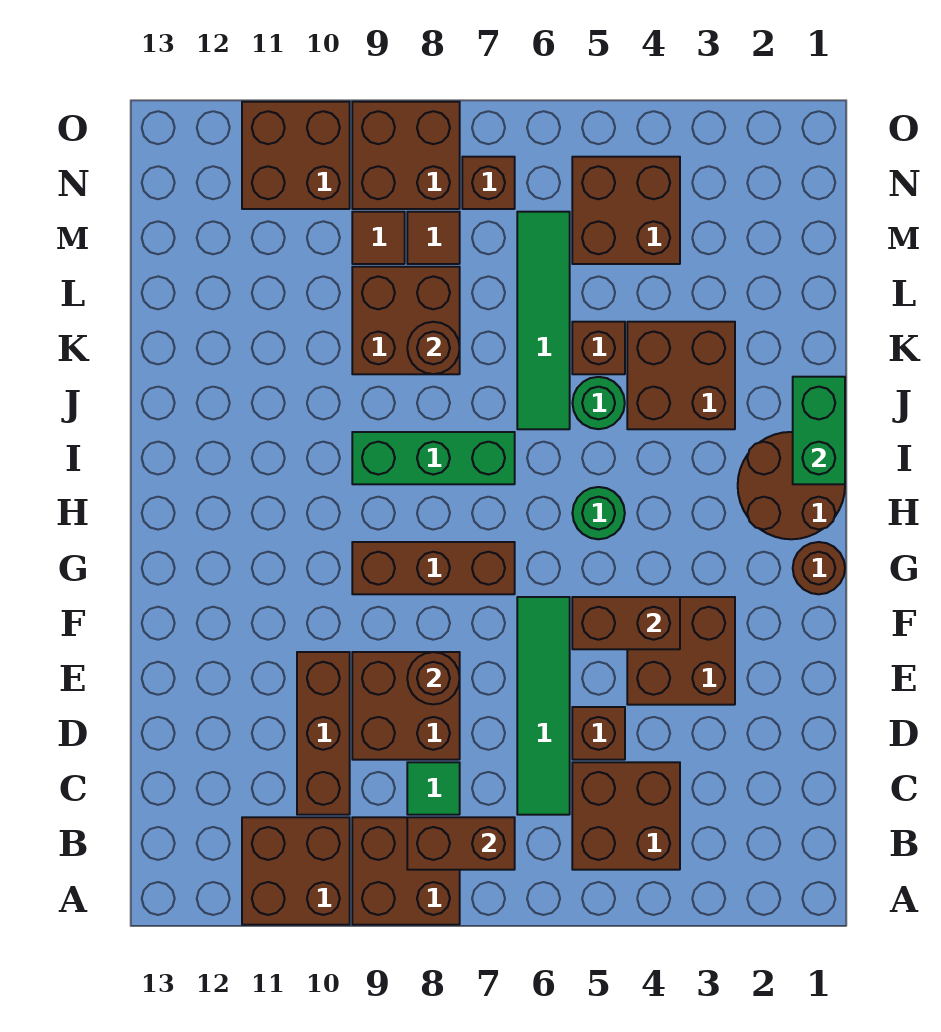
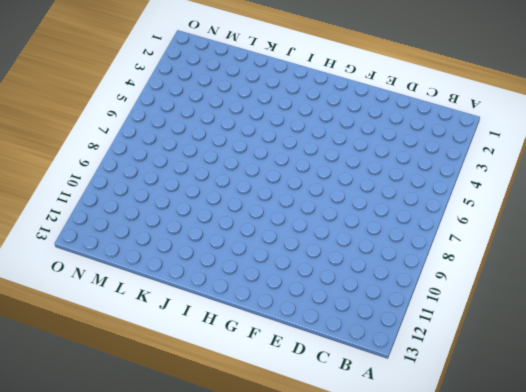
none -> brown brick A8:B9 level 1
none -> brown brick A10:B11 level 1
none -> brown brick B4:C5 level 1
none -> green tile C6:F6 level 1

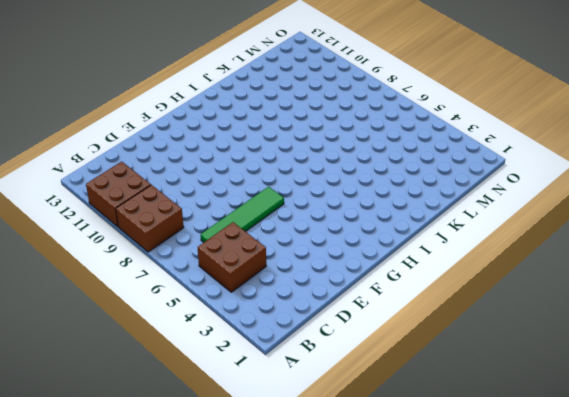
none -> green tile C8 level 1
none -> brown brick C10:E10 level 1
none -> brown brick D5 level 1
none -> brown brick D8:E9 level 1

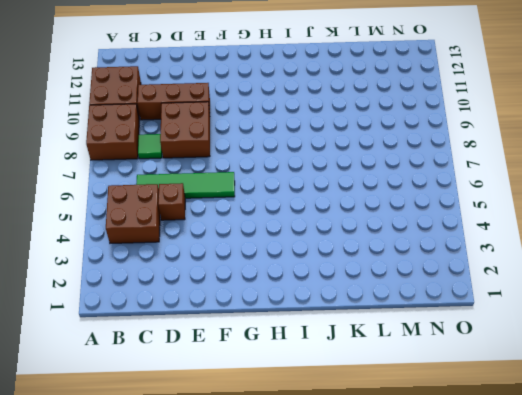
none -> brown brick E3:F4 level 1
none -> brown round brick G1 level 1
none -> brown brick G7:G9 level 1
none -> brown round brick H1:I2 level 1

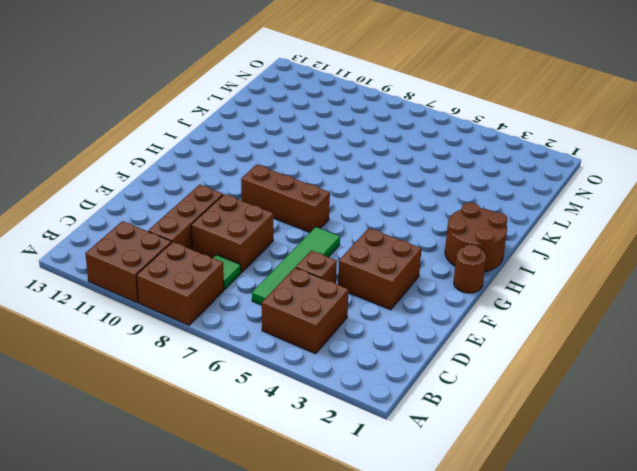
none -> green round brick H5 level 1
none -> green brick I7:I9 level 1
none -> brown brick J3:K4 level 1
none -> green round brick J5 level 1

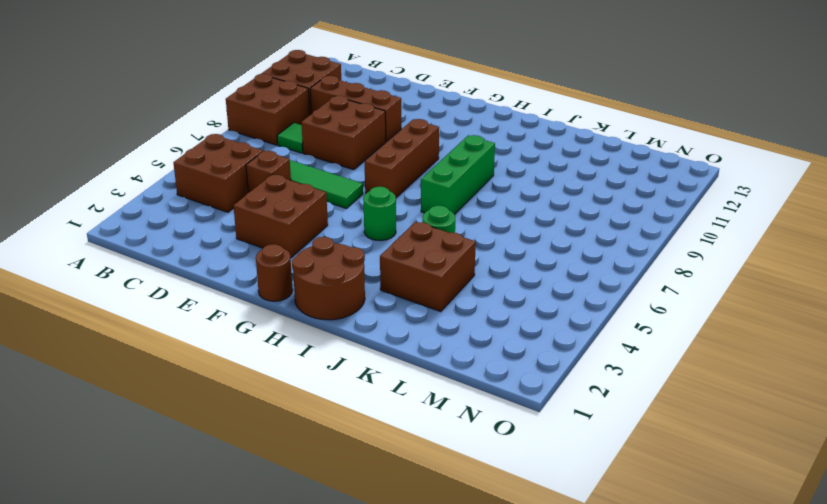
none -> green tile J6:M6 level 1
none -> brown brick K5 level 1
none -> brown brick K8:L9 level 1
none -> brown brick M4:N5 level 1

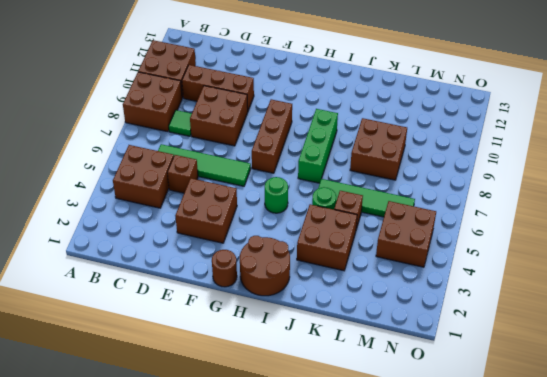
none -> brown tile M8 level 1
none -> brown tile M9 level 1
none -> brown brick N7 level 1
none -> brown brick N8:O9 level 1

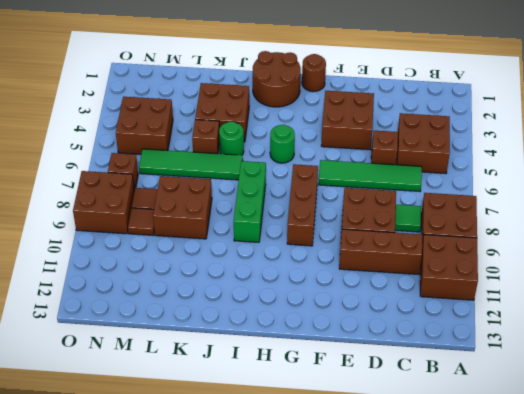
none -> brown brick N10:O11 level 1
none -> brown brick B7:B8 level 2
none -> brown round brick E8 level 2
none -> brown brick F4:F5 level 2

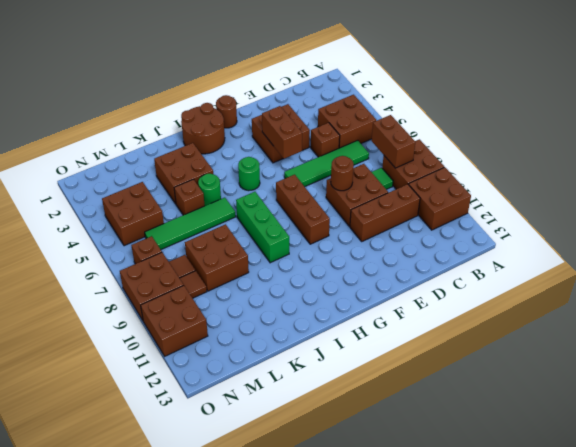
none -> green brick I1:J1 level 2
none -> brown round brick K8 level 2

